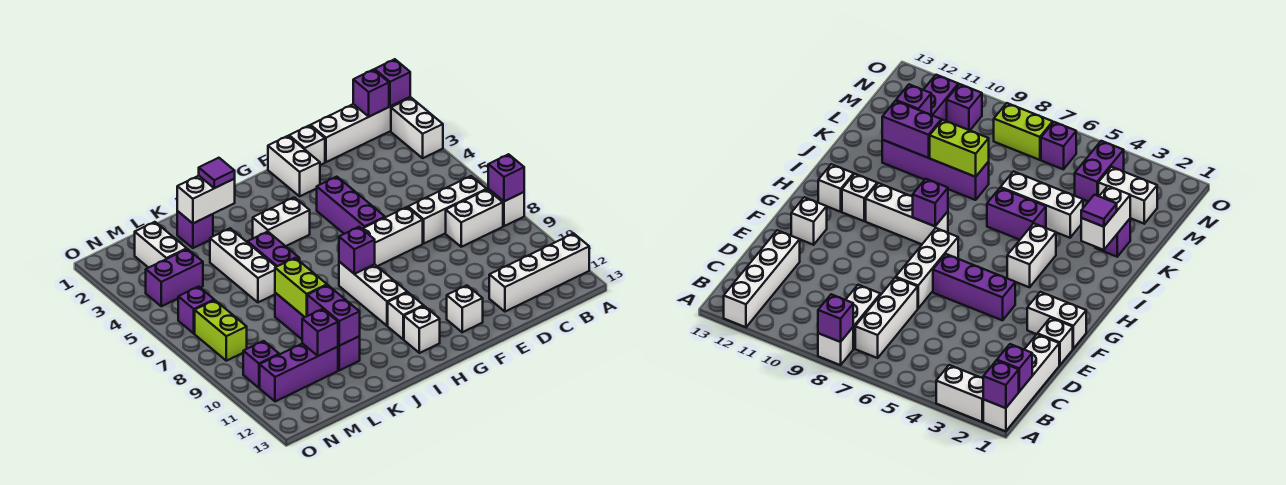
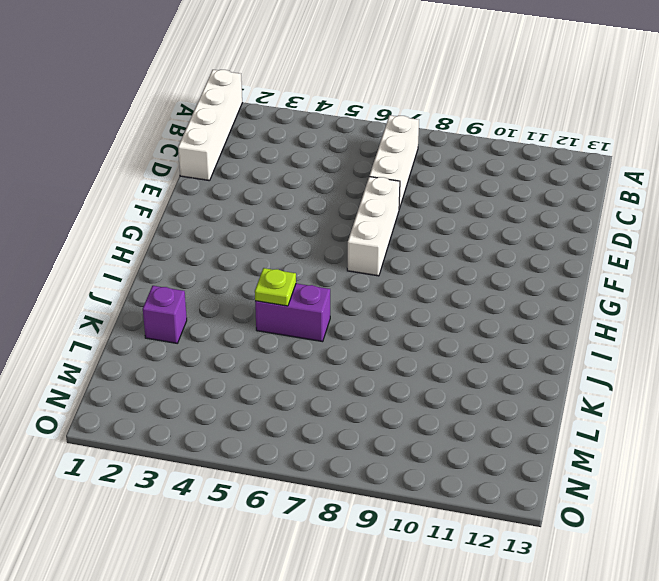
lime plate J5 level 2 -> none
none -> white brick A2:A3 level 1
none -> white brick A8 level 1
none -> white brick A12:D12 level 1
none -> white brick B8:C8 level 1

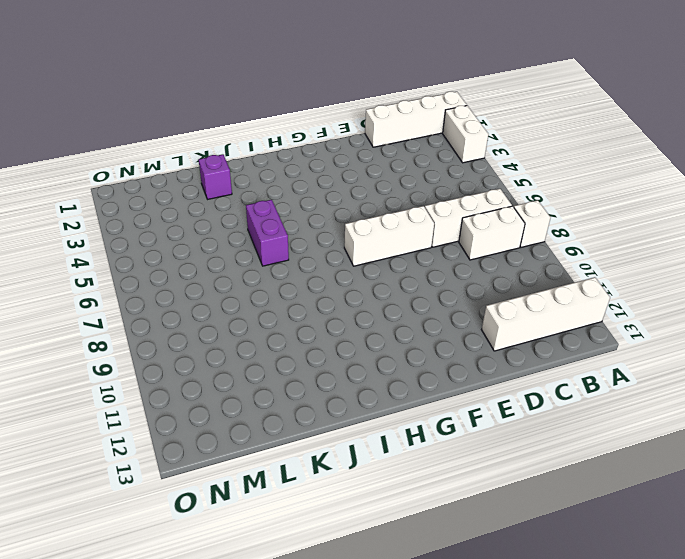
none -> white brick E1 level 1
none -> white brick F1:F2 level 1
none -> purple brick F4:F6 level 1
none -> white brick F12 level 1

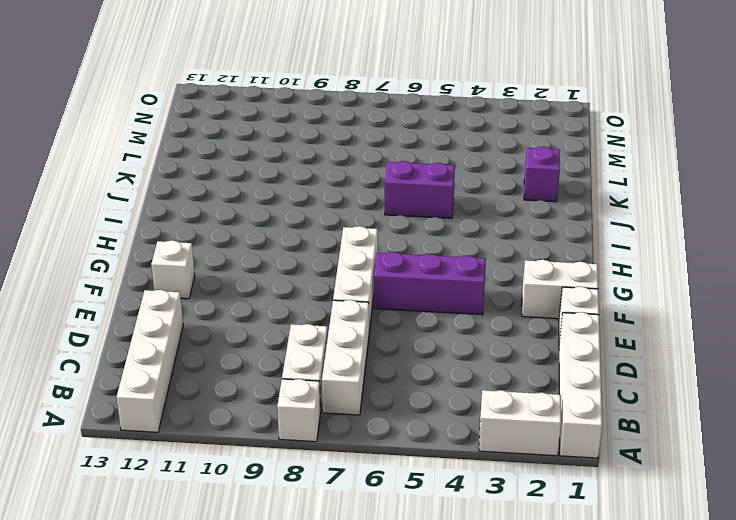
none -> white brick H4:I4 level 1
none -> white brick H8:H10 level 1
none -> white brick H11 level 1
none -> white brick H12 level 1

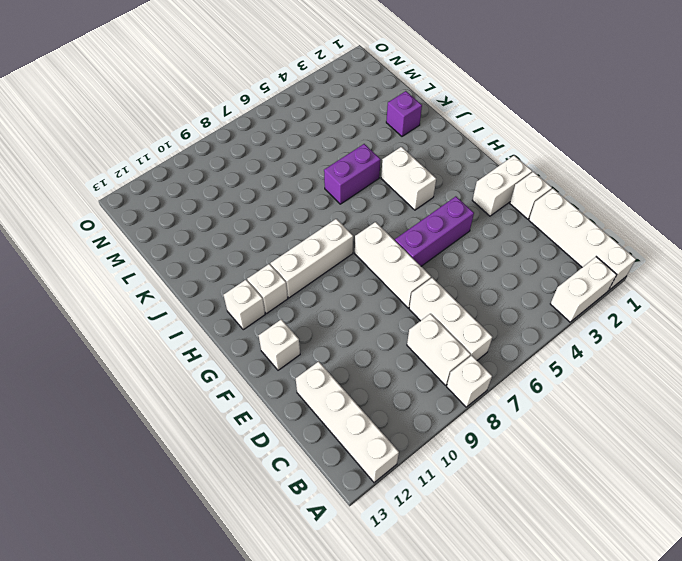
none -> white brick K4:K6 level 1
none -> purple brick K8:K11 level 1
none -> purple brick L11:N11 level 1
none -> white brick M2:M3 level 1

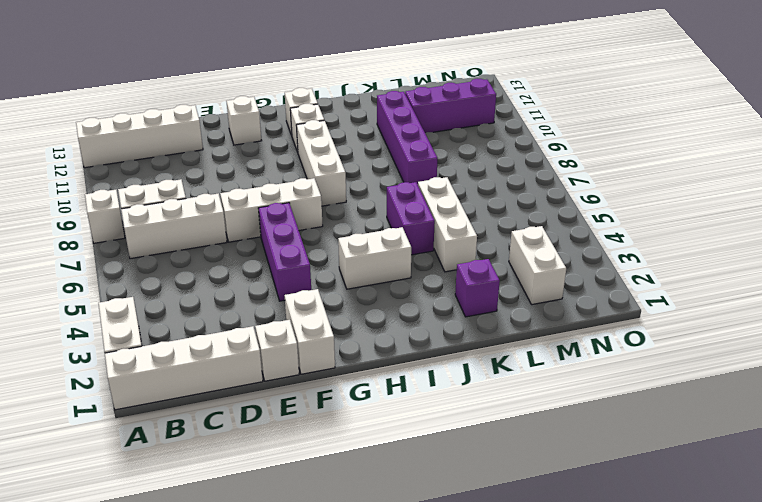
none -> purple brick M4:N4 level 1
none -> purple brick N6 level 1
none -> lime brick N7:N8 level 1
none -> purple brick N10 level 1

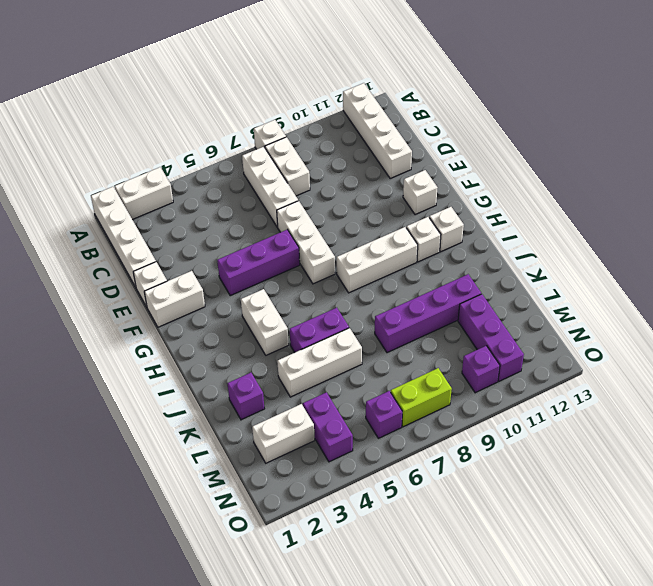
none -> purple brick A1 level 2
none -> purple brick A8 level 2
none -> purple brick B1 level 2
none -> purple brick H8 level 2

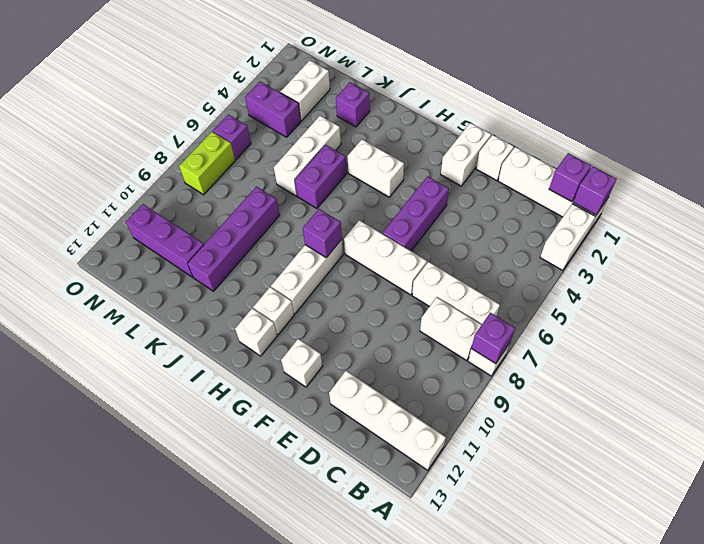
none -> purple brick N10 level 1
none -> white brick J2:K2 level 2
none -> lime brick K8:K9 level 2
none -> purple brick K10:K11 level 2

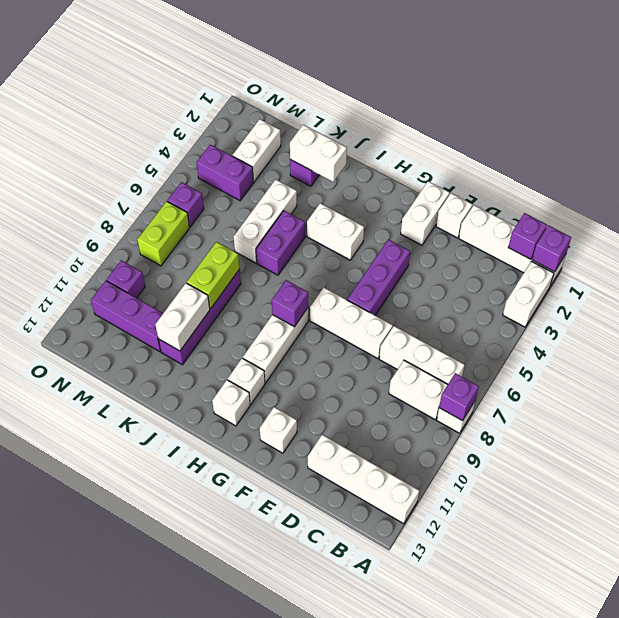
white brick K10:K11 level 2 -> purple brick K10:K11 level 2
none -> purple brick L11 level 2
none -> purple tile J2 level 3

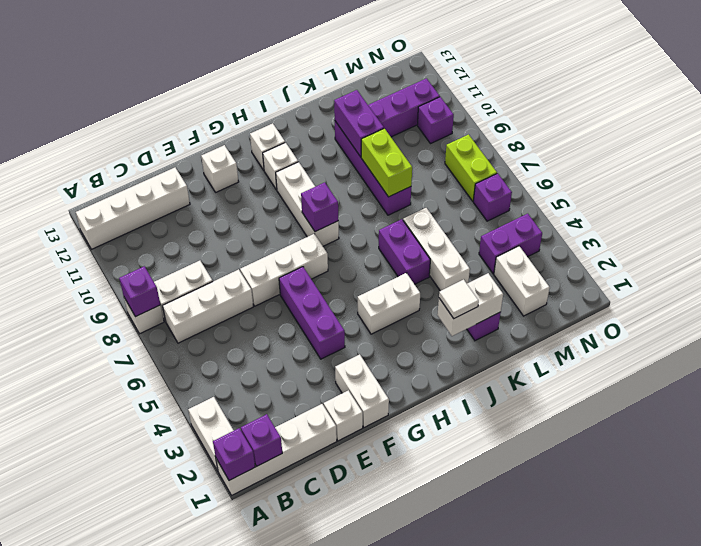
white tile J2 level 3 -> purple tile J2 level 3
none -> purple brick L11 level 2

